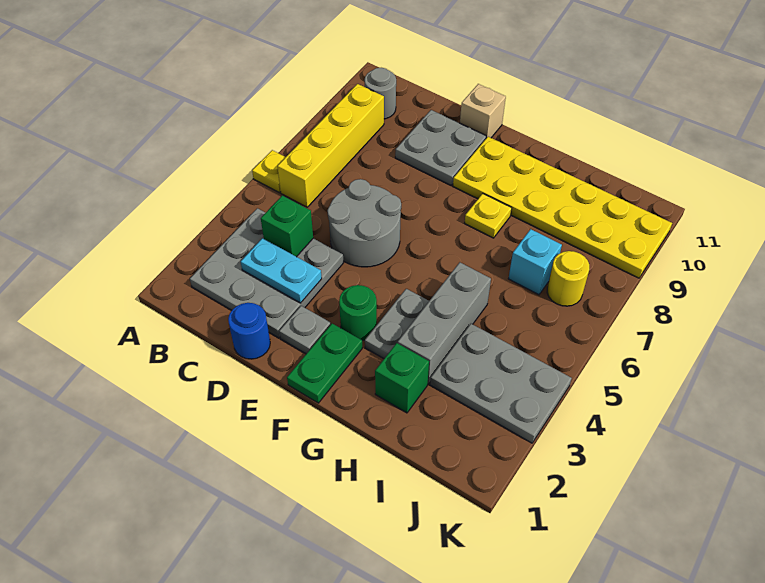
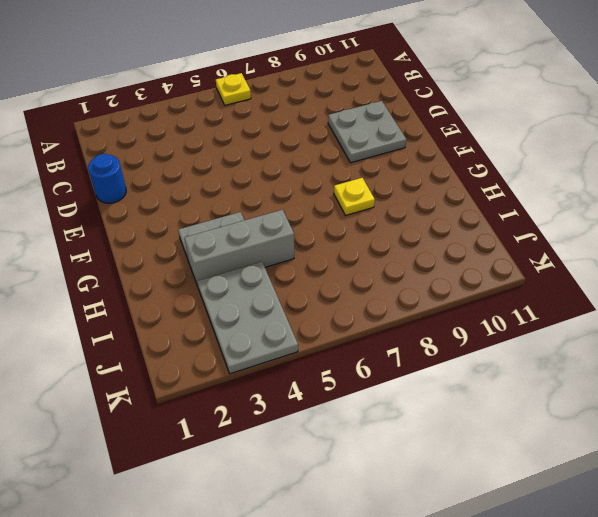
none -> grey plate B2:D4 level 1
none -> yellow brick B6:B9 level 1
none -> grey round brick B10 level 1

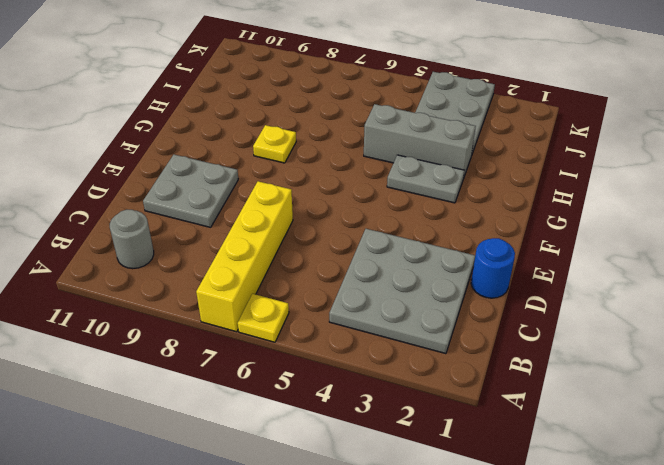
yellow brick A7:D7 level 1 -> yellow brick B6:B9 level 1
none -> grey round brick D5:E6 level 1
none -> grey plate E2 level 1
none -> tan brick E11 level 1

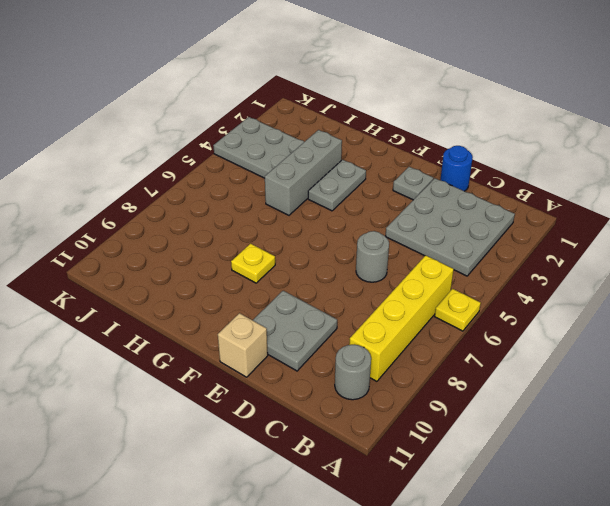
grey round brick D6 level 1 -> grey round brick D5:E6 level 1
none -> green plate F1:F2 level 1
none -> green round brick F3 level 1
none -> yellow plate F9:K10 level 1

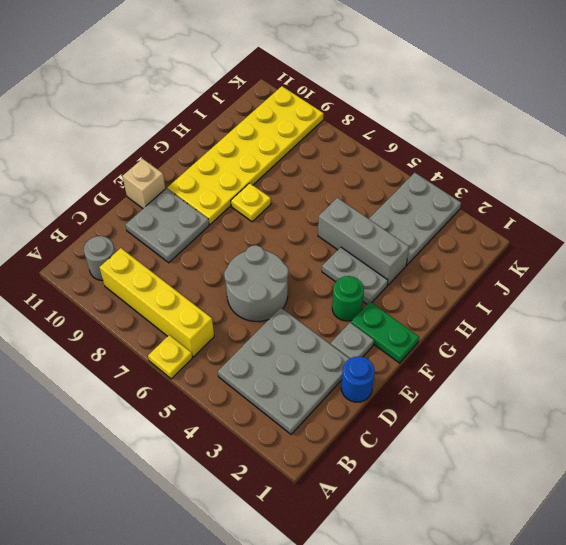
none -> green brick H2 level 1
none -> cyan brick I7 level 1
none -> yellow round brick J7 level 1

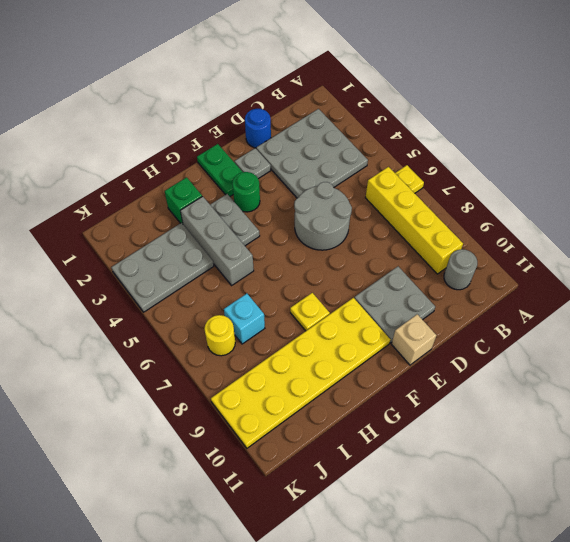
none -> cyan plate C3:D3 level 2
none -> green brick C4 level 2

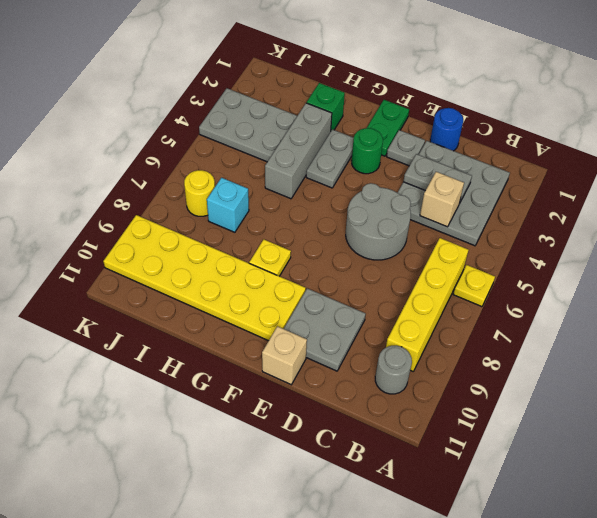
grey plate C3:D3 level 2 -> cyan plate C3:D3 level 2
tan brick C4 level 2 -> green brick C4 level 2

